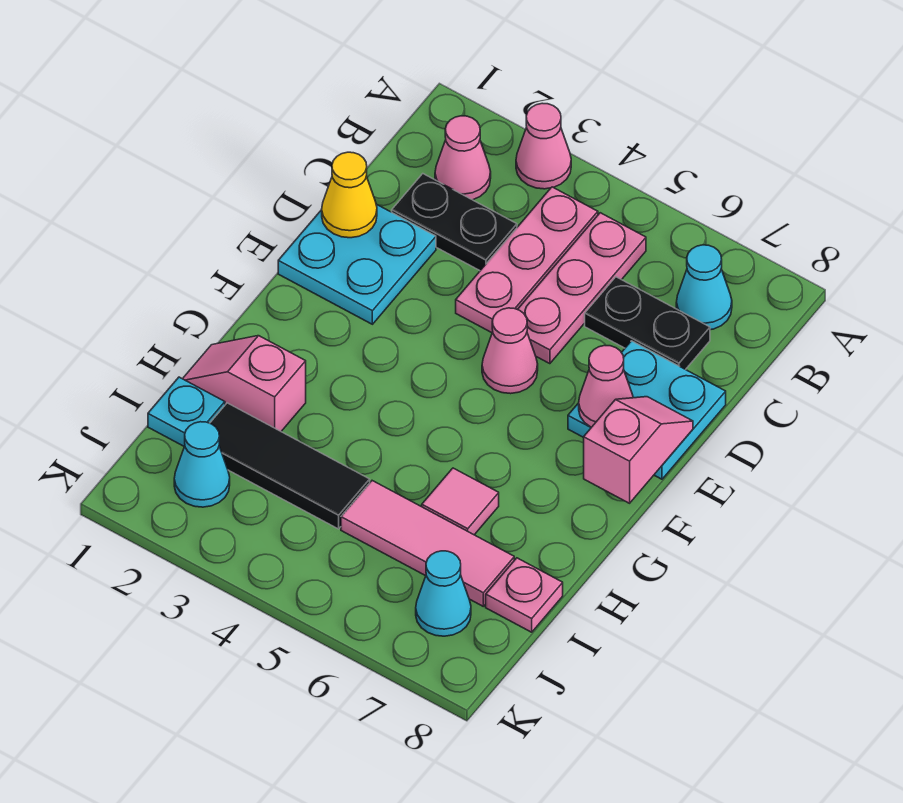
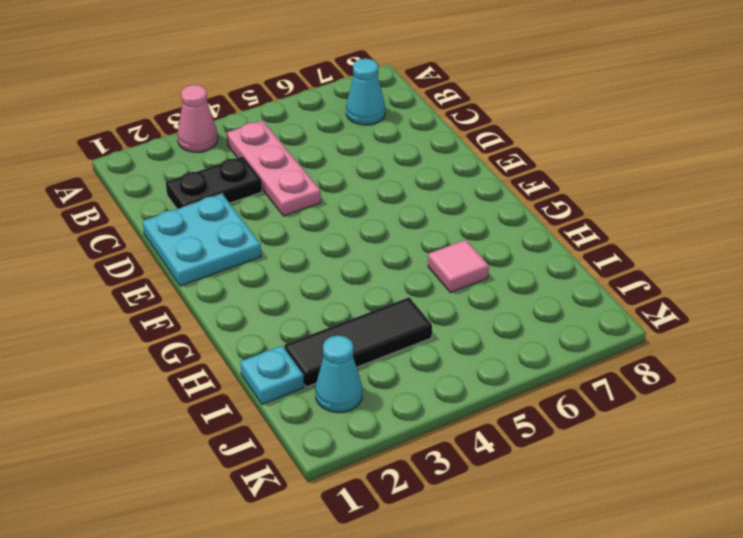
none -> pink cone B2 level 1
none -> pink plate B5:D5 level 1
none -> black plate C6:C7 level 1

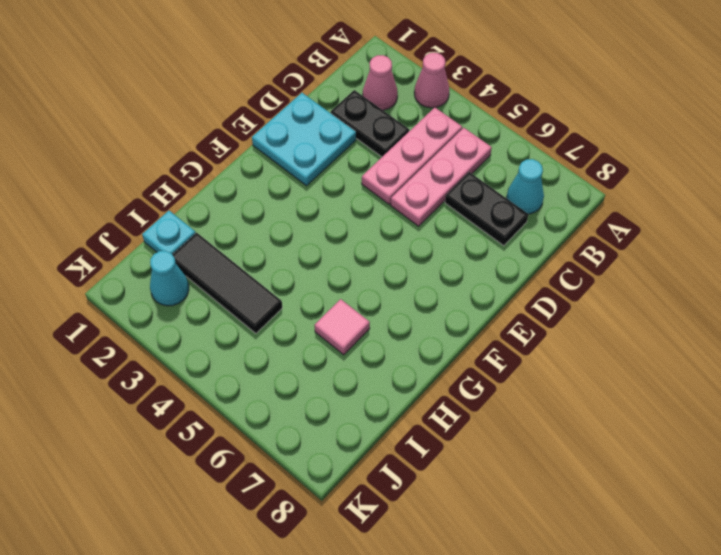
none -> cyan plate D7:E8 level 1
none -> pink cone E5 level 1
none -> pink slope H1:H2 level 1 top 2

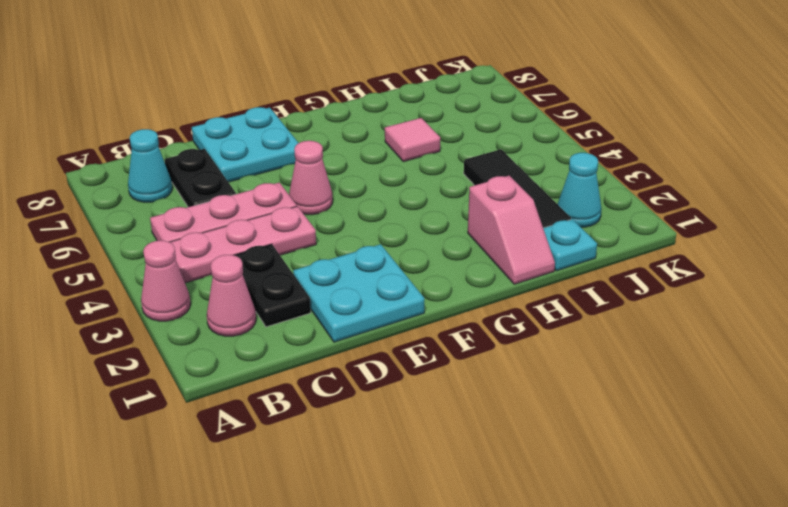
none -> pink tile I5:I7 level 1
none -> pink plate I8 level 1
none -> cyan cone J7 level 1

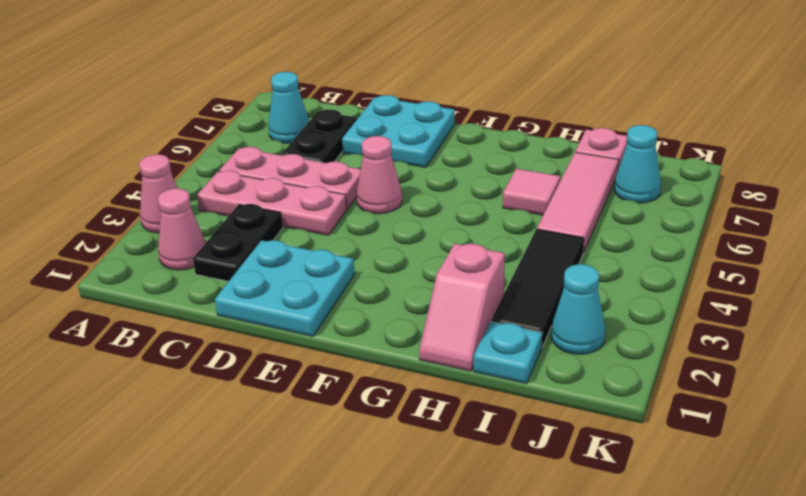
none -> yellow cone D1 level 2
none -> pink cone E7 level 2
none -> pink slope E8:F8 level 2 top F

